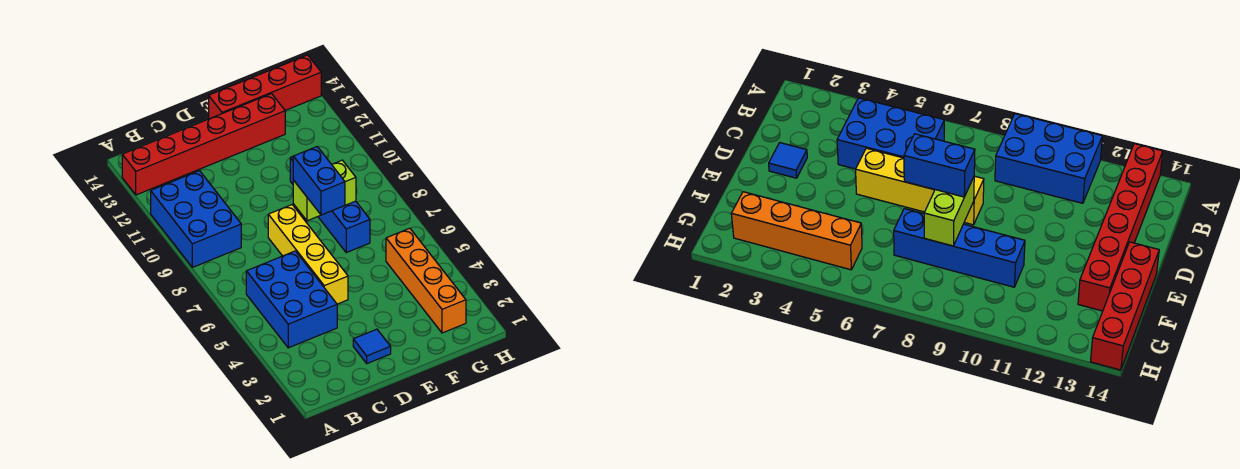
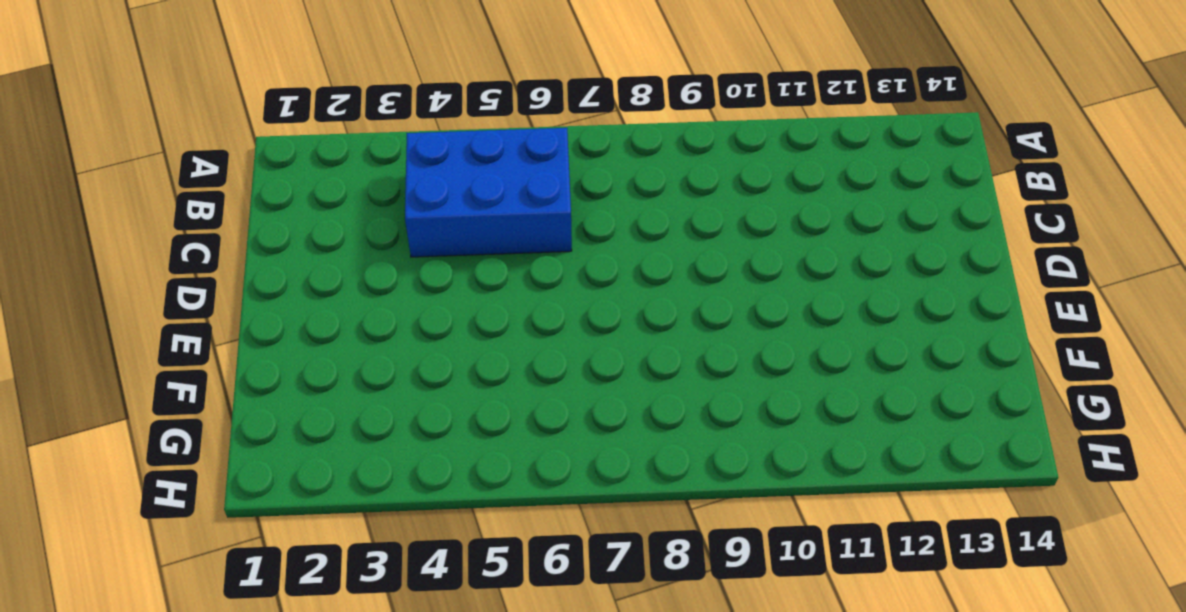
none -> blue brick A9:B11 level 1
none -> red brick A13:F13 level 1

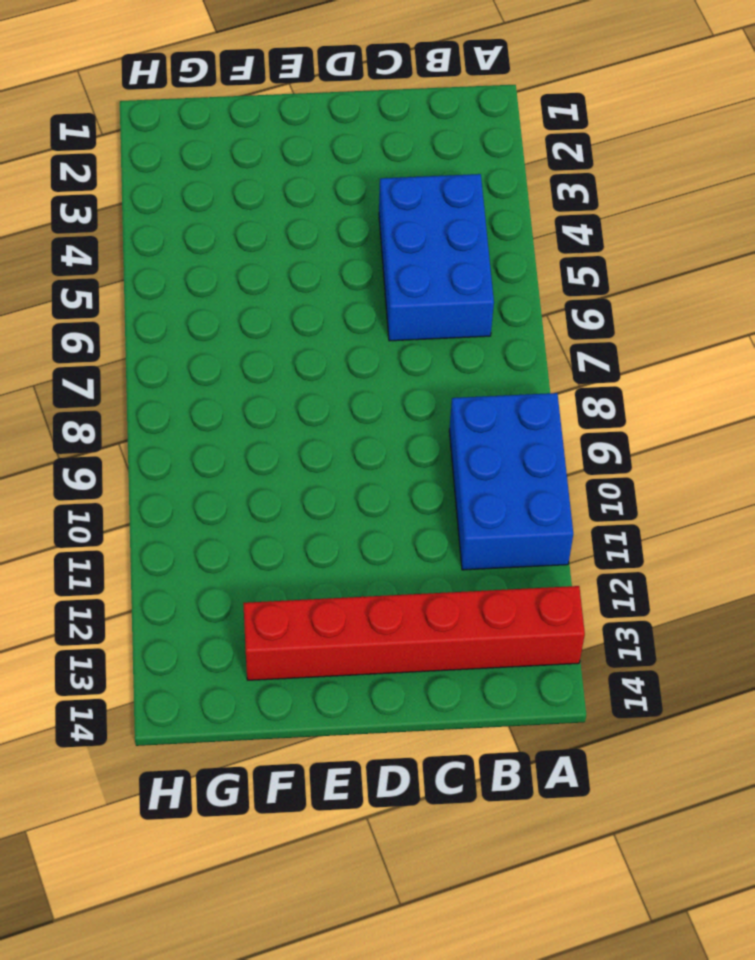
none -> blue tile D2 level 1
none -> yellow brick D5:D8 level 1

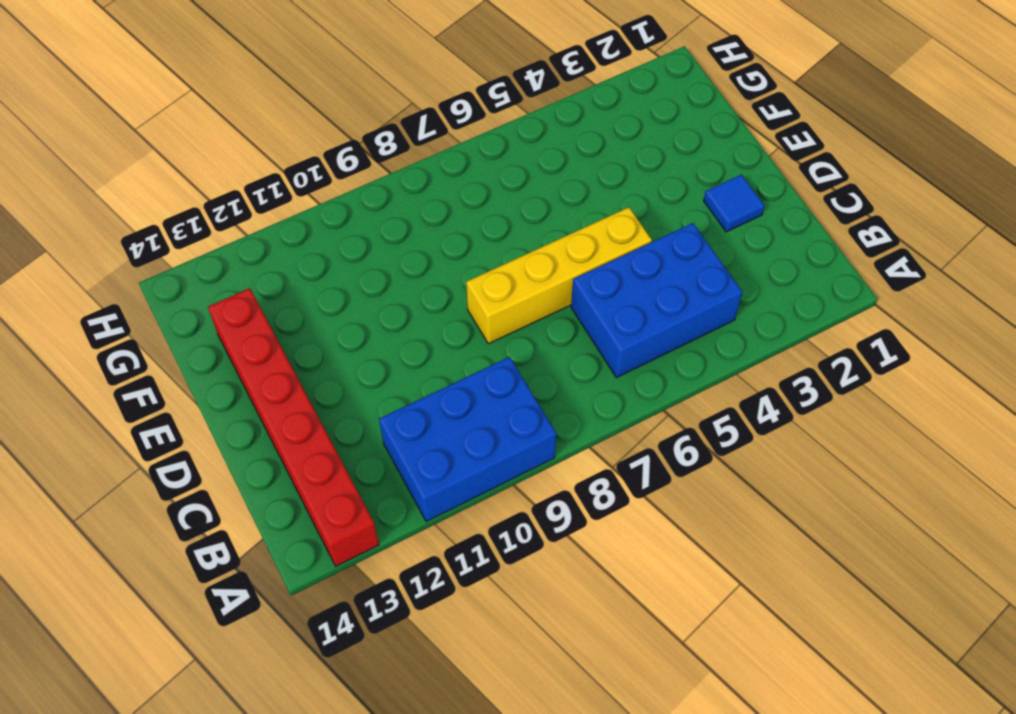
none -> red brick E14:H14 level 1
none -> blue brick F7:F10 level 1

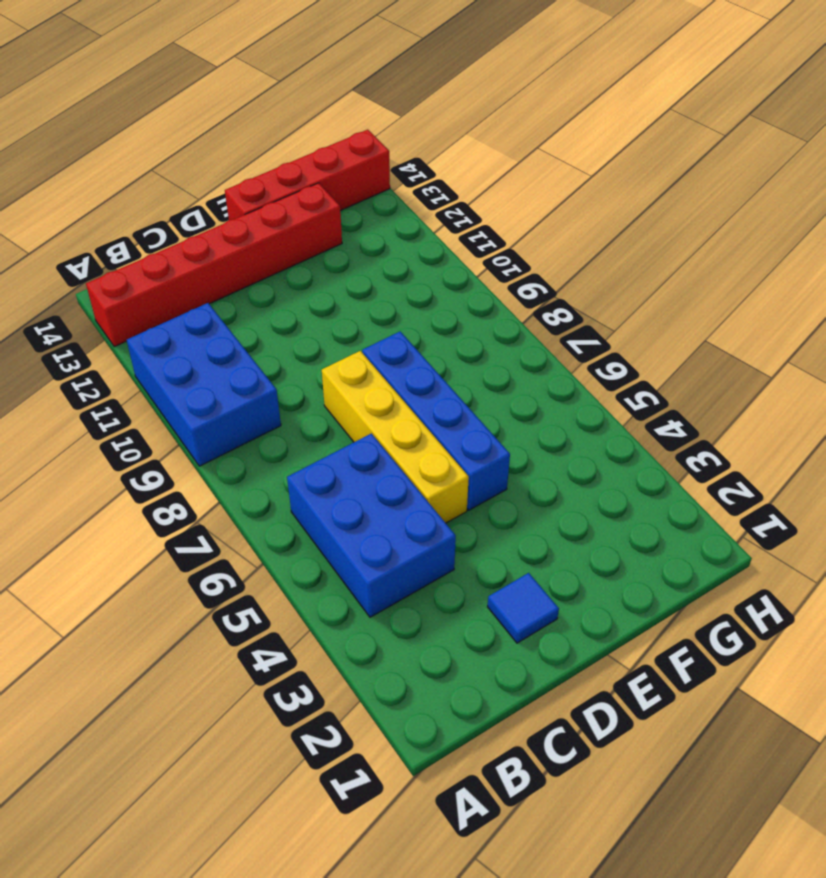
blue brick E5:E8 level 1 -> blue brick F7:F10 level 1
none -> orange brick G2:G5 level 1
none -> lime brick E8:F8 level 2

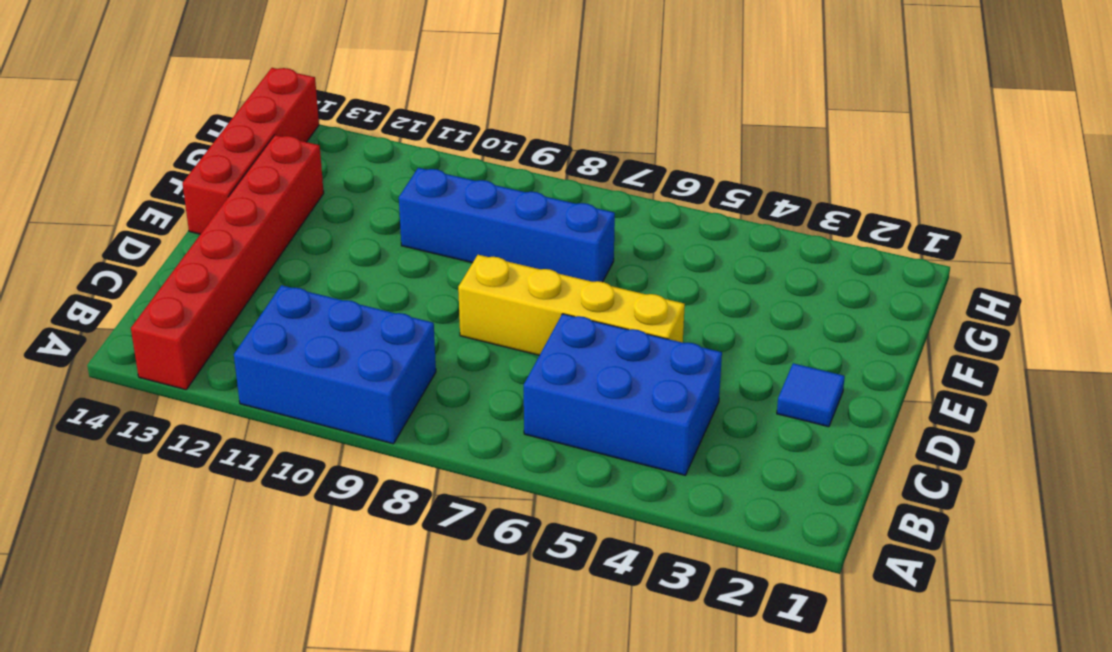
none -> orange brick G2:G5 level 1
none -> lime brick E8:F8 level 2

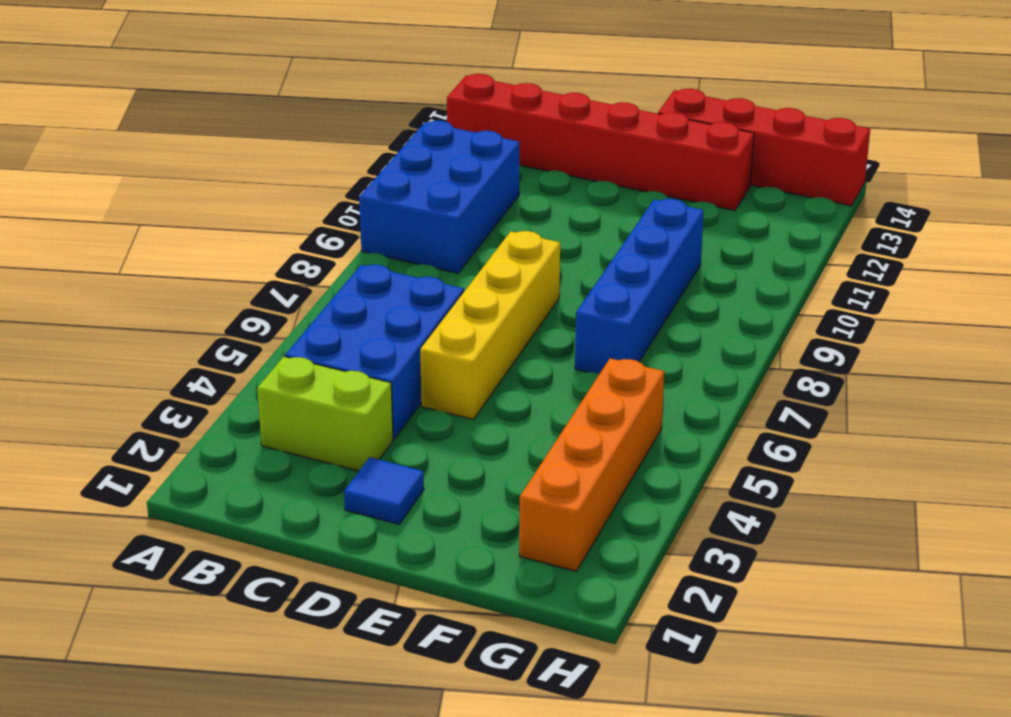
lime brick B3:C3 level 1 -> lime brick E8:F8 level 2
none -> blue brick E7:E8 level 3

